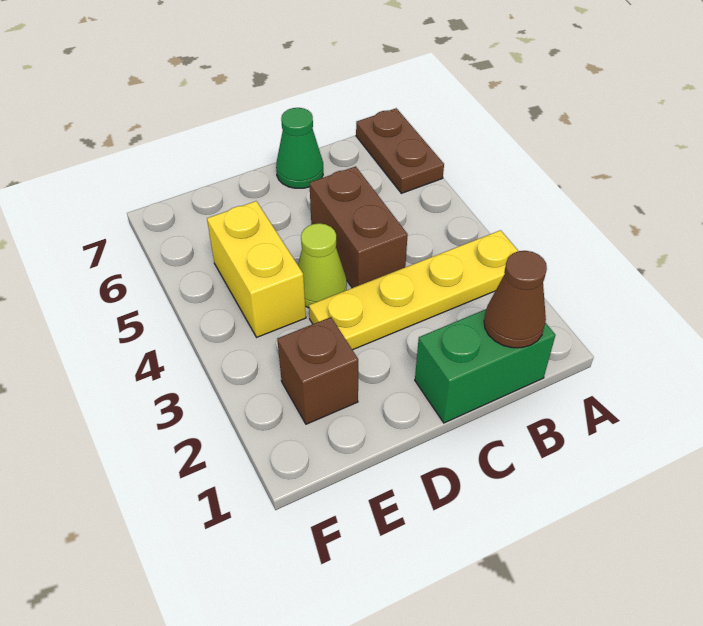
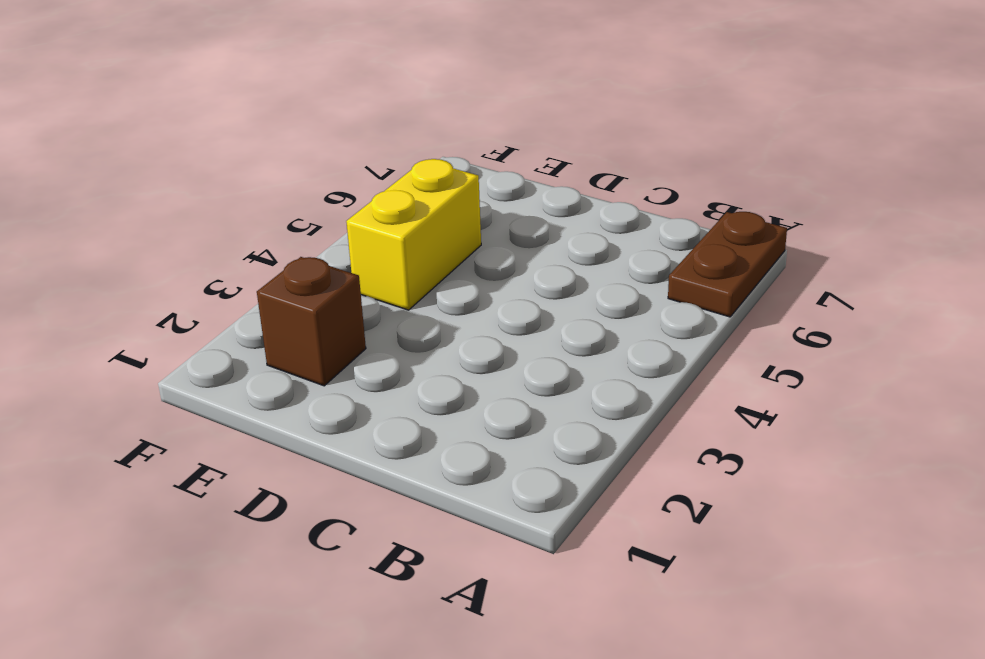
none -> yellow plate A3:D3 level 1
none -> green brick B1:C1 level 1

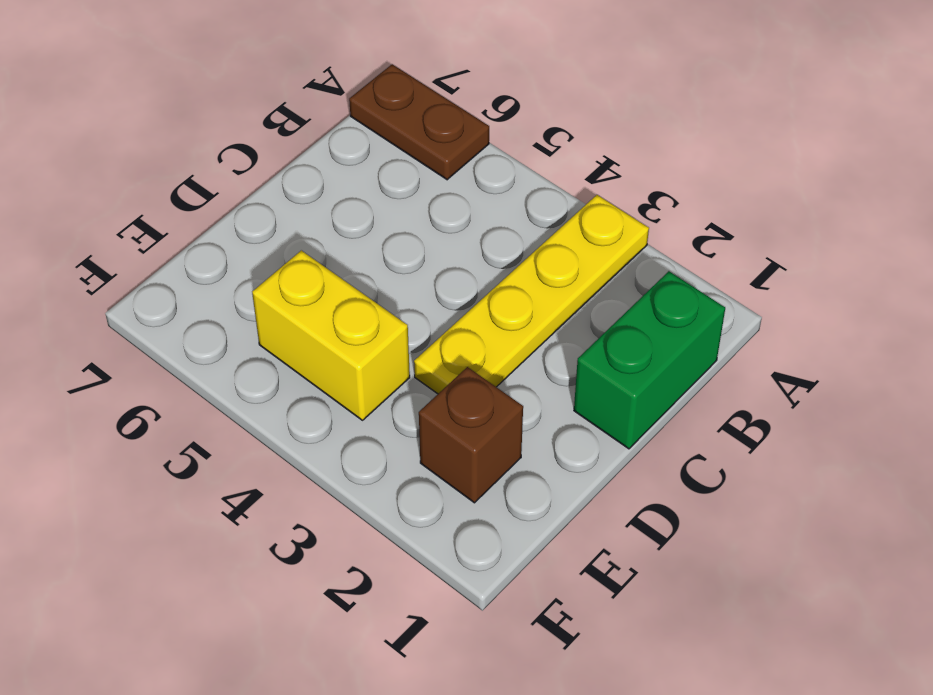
none -> brown brick C4:C5 level 1
none -> green cone C7 level 1

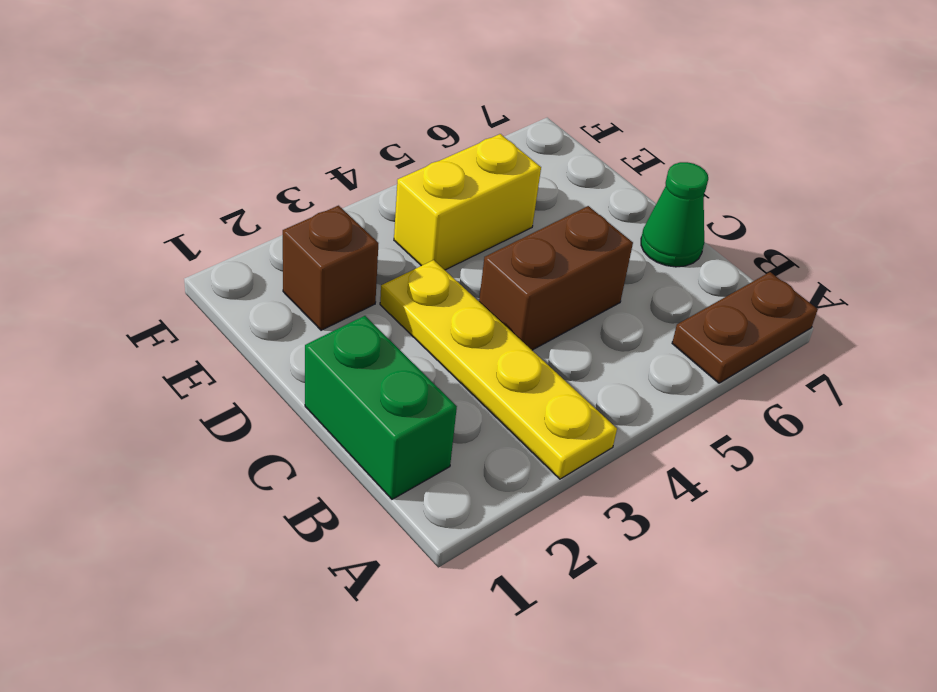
none -> lime cone D4 level 1
none -> brown cone B1 level 2

